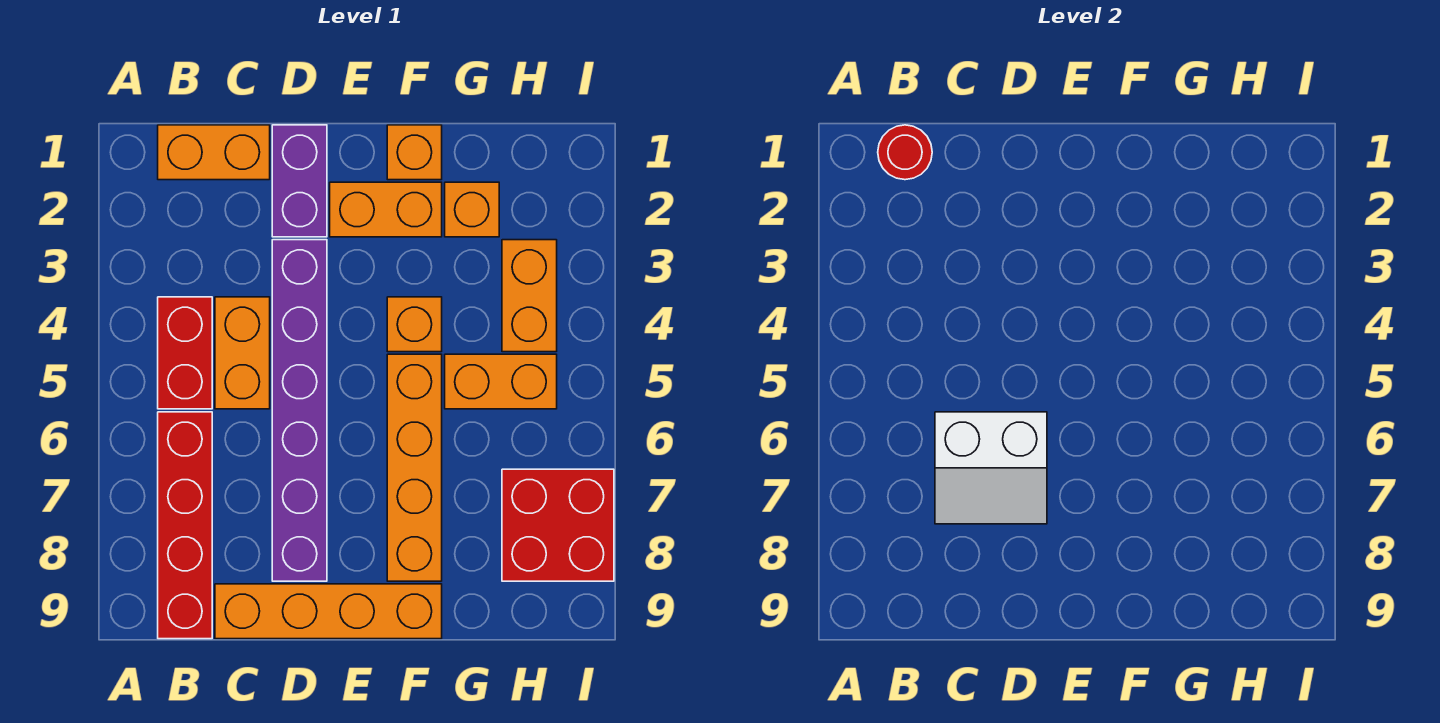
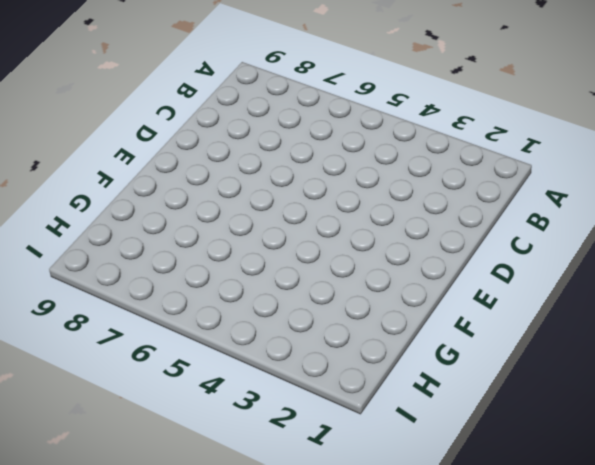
none -> orange brick B1:C1 level 1
none -> red brick B4:B5 level 1
none -> red brick B6:B9 level 1

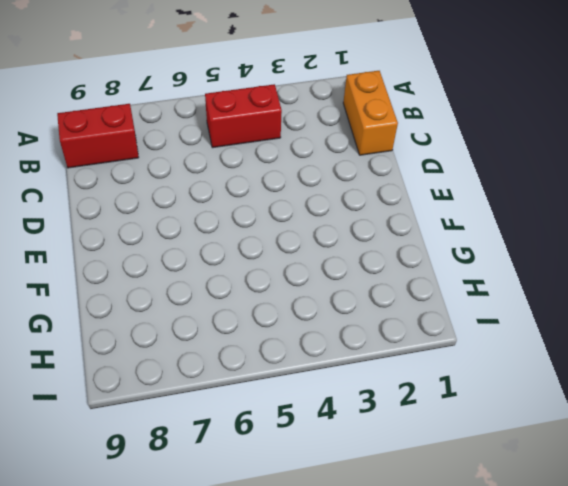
red brick B8:B9 level 1 -> red brick B6:B9 level 1
none -> orange brick C4:C5 level 1
none -> orange brick C9:F9 level 1
none -> purple brick D1:D2 level 1

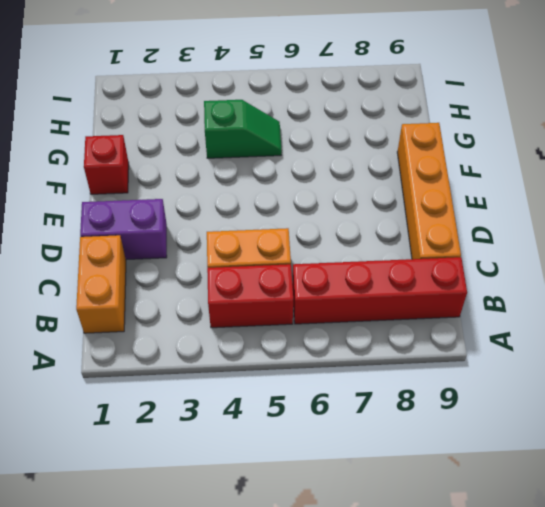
red brick F1 level 1 -> orange brick F1 level 1
green slope G4:G5 level 1 top 4 -> orange brick G5:H5 level 1
none -> purple brick D3:D8 level 1
none -> orange brick E2:F2 level 1
none -> orange brick F4 level 1

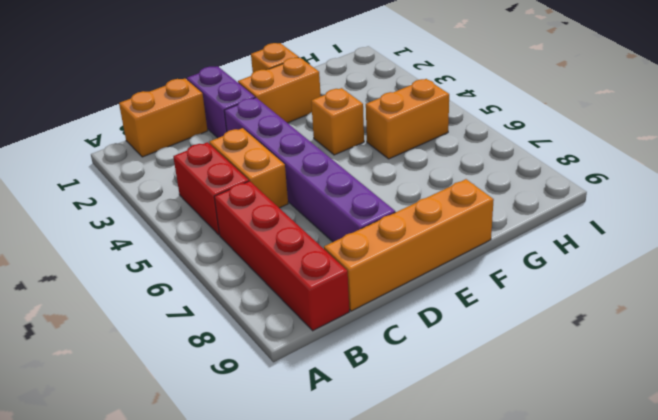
none -> orange brick F5:F8 level 1
none -> orange brick G2 level 1
none -> orange brick H3:H4 level 1

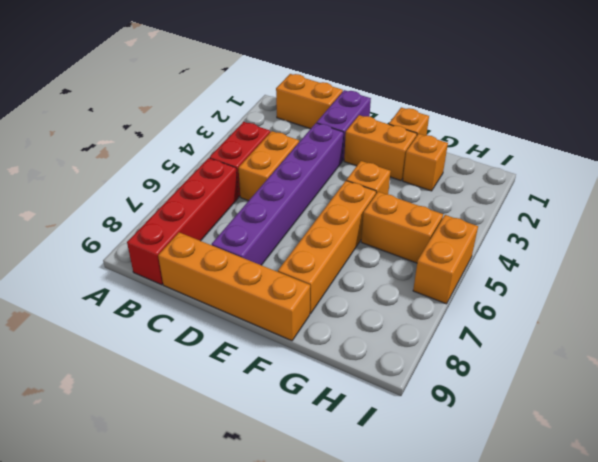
orange brick I5:I6 level 1 -> orange brick H3:H4 level 1
none -> red brick H7:I8 level 1
none -> red round brick B1 level 2
none -> white slope C6:D7 level 2 top 6

